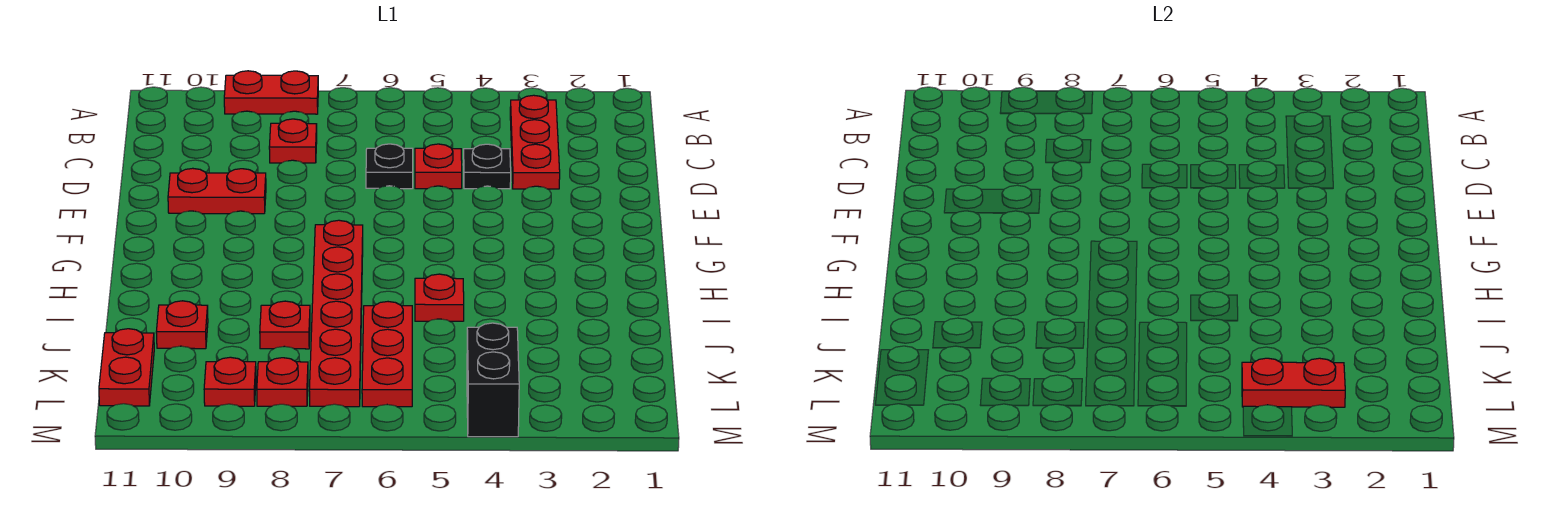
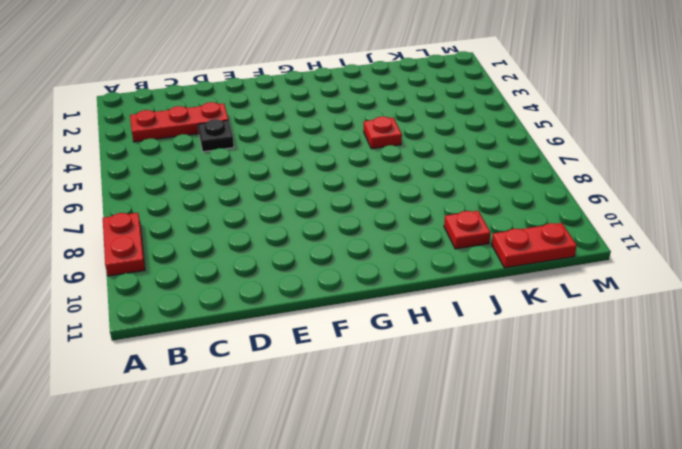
none -> red plate C8 level 1
none -> red plate D5 level 1
none -> black plate D6 level 1

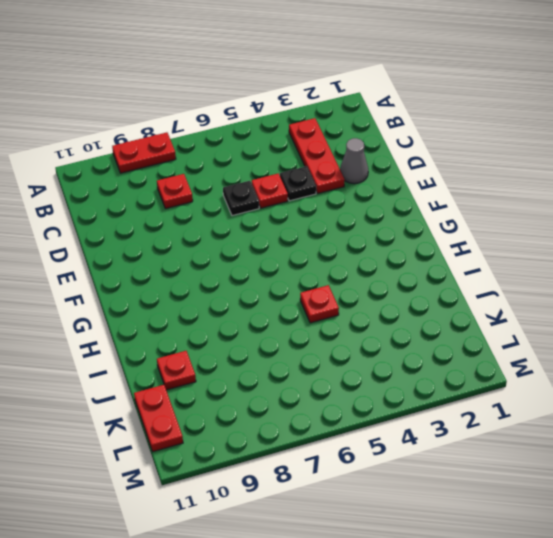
grey cone D2 level 1 -> none
none -> red plate E9:E10 level 1
none -> red plate G7:L7 level 1
none -> red plate J6:L6 level 1

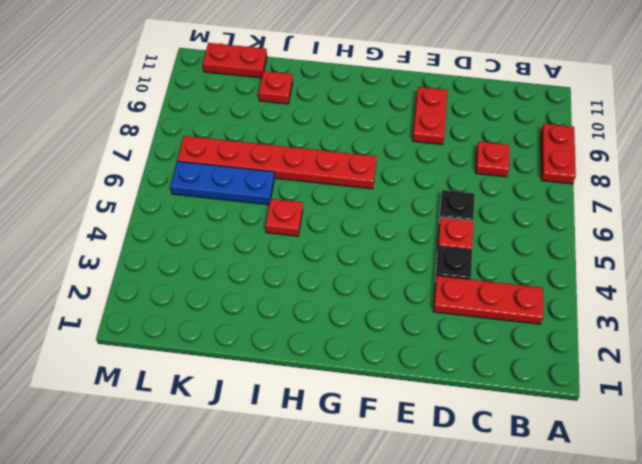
blue plate J6:L6 level 1 -> red plate J6:L6 level 1
none -> red plate J8 level 1
none -> black brick L4:M4 level 1
none -> red plate L8 level 1

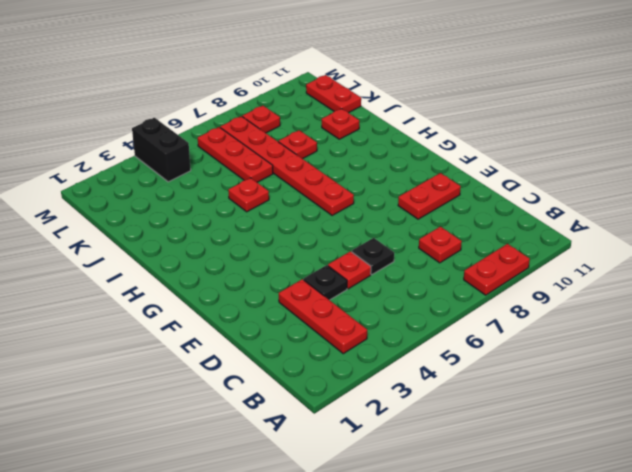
none -> red plate L9 level 1
none -> red plate L3:L4 level 2

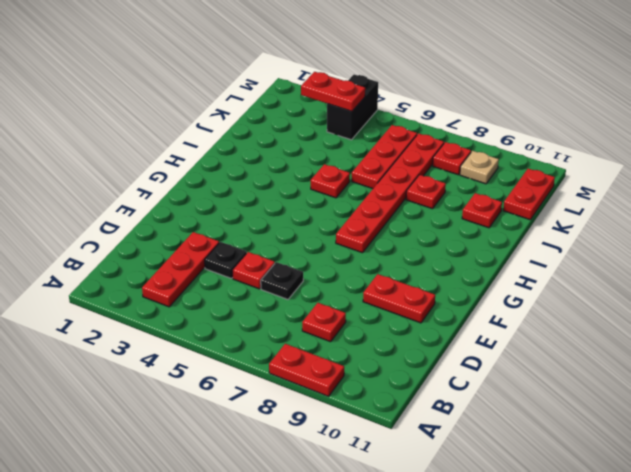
tan plate L9 level 1 -> red plate L9 level 1

